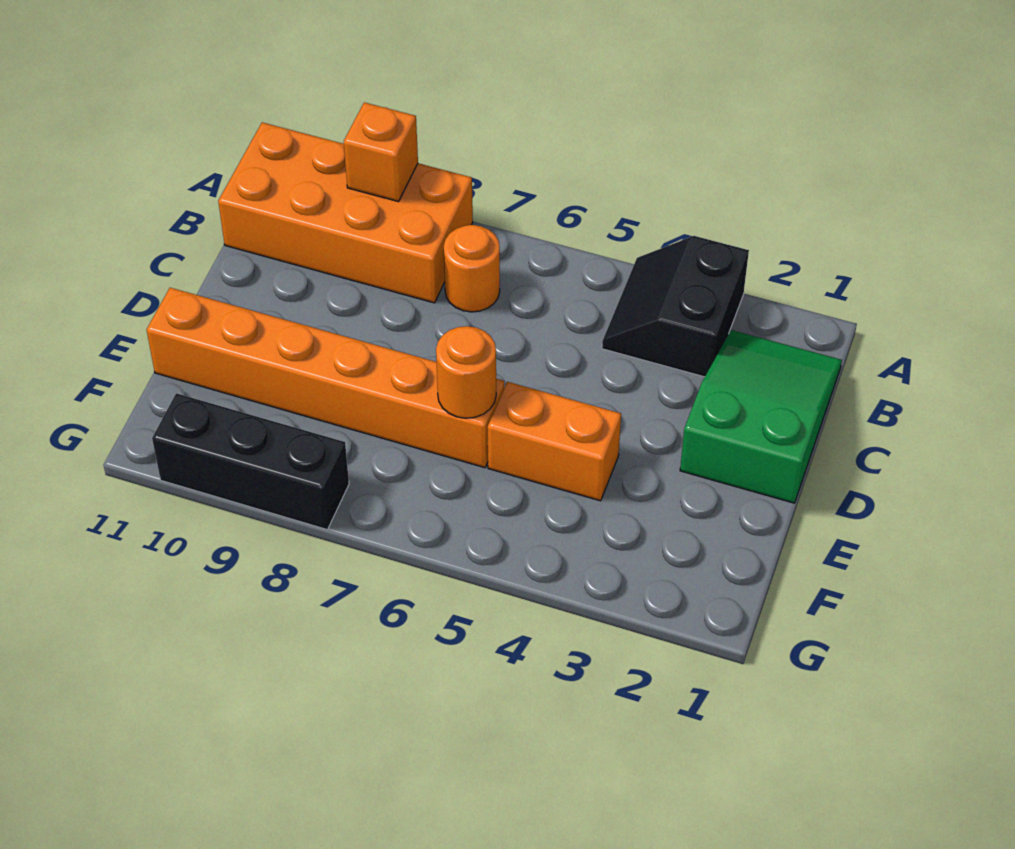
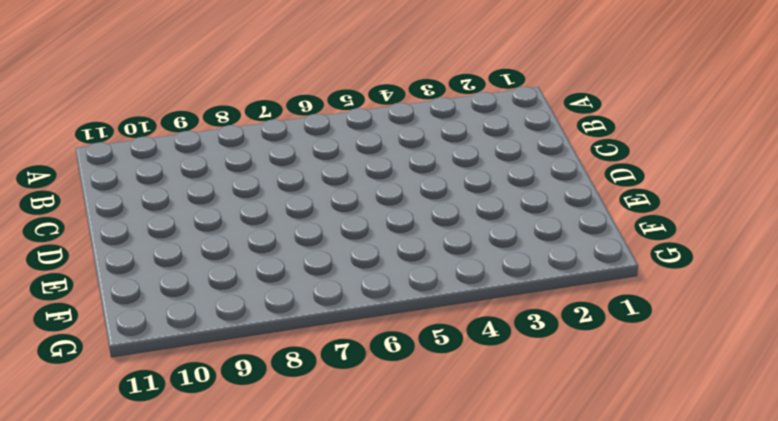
none -> black slope A3:B4 level 1 top 3
none -> orange brick A8:B11 level 1

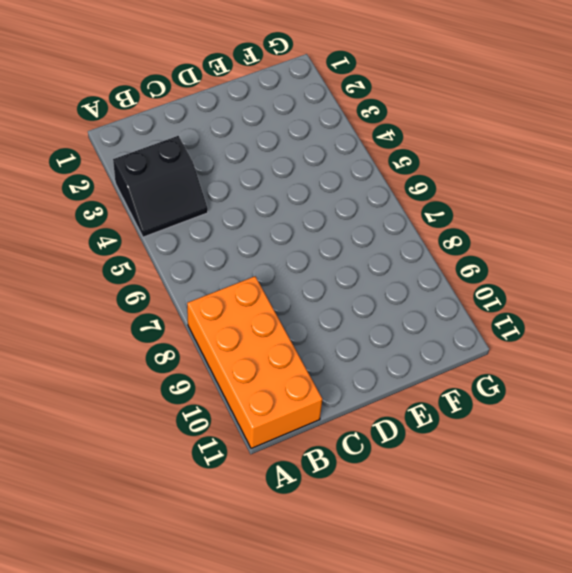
none -> green slope B1:D2 level 1 top D
none -> orange round brick B7 level 1

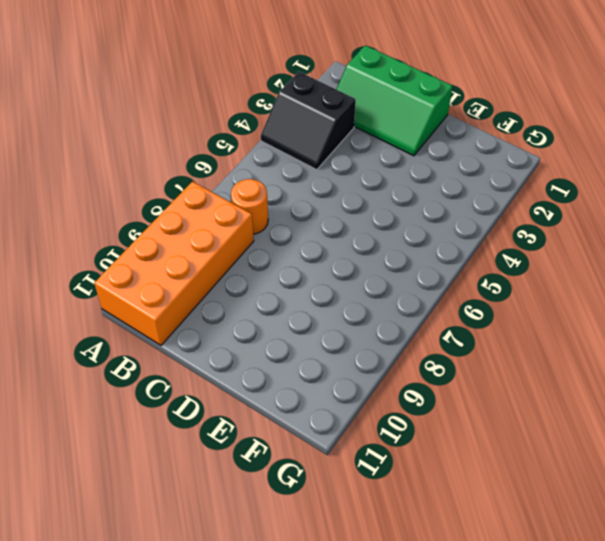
green slope B1:D2 level 1 top 1 -> green slope B1:D2 level 1 top D
none -> orange brick E4:E5 level 1
none -> orange brick E6:E11 level 1

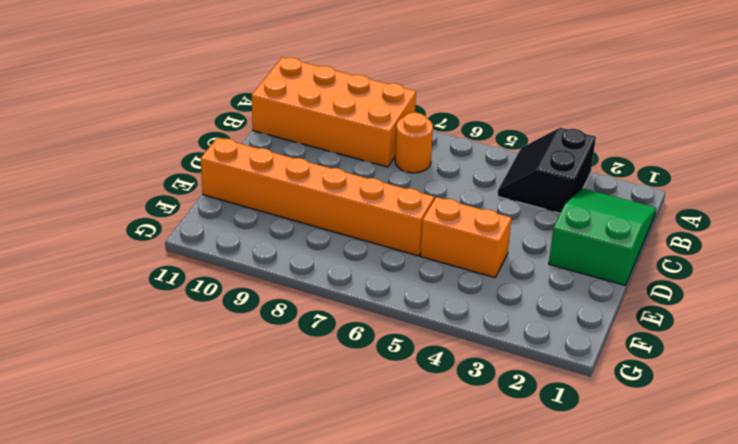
none -> black brick G8:G10 level 1
none -> orange brick A9 level 2

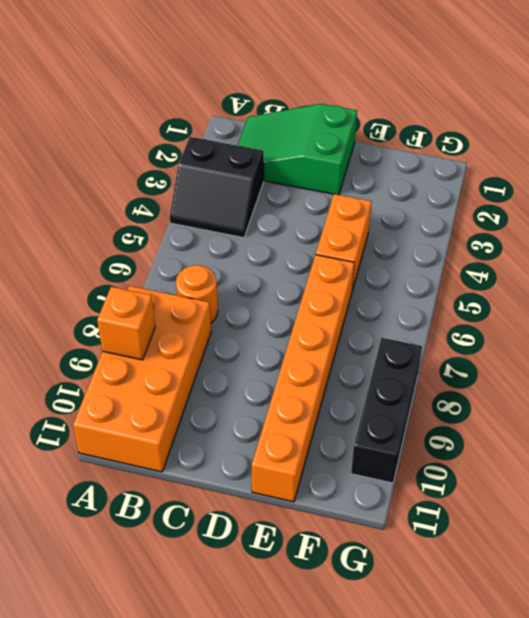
none -> orange round brick E6 level 2

